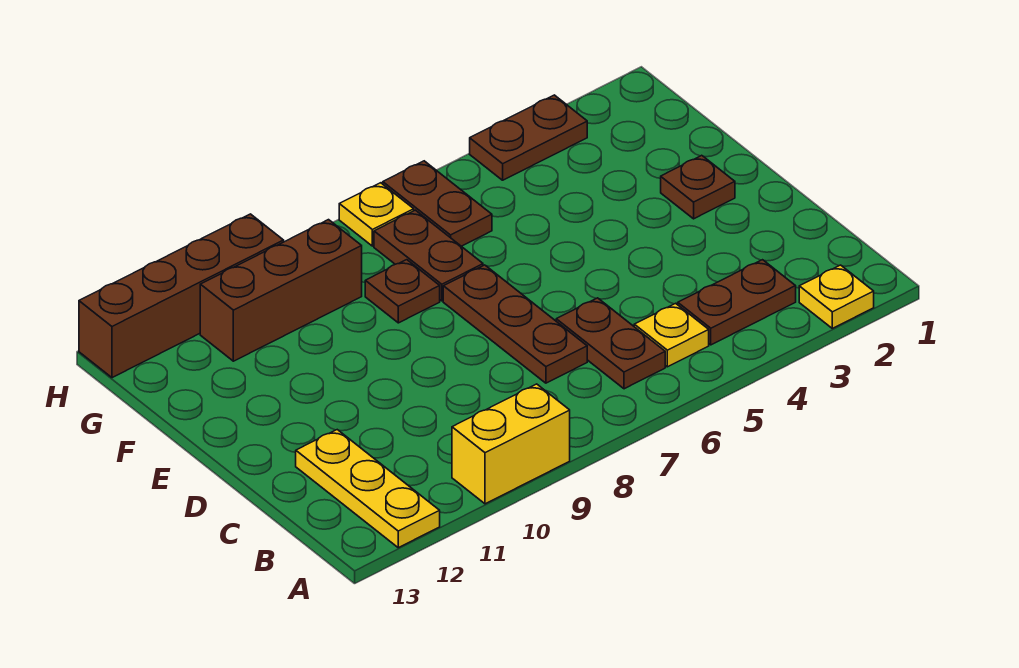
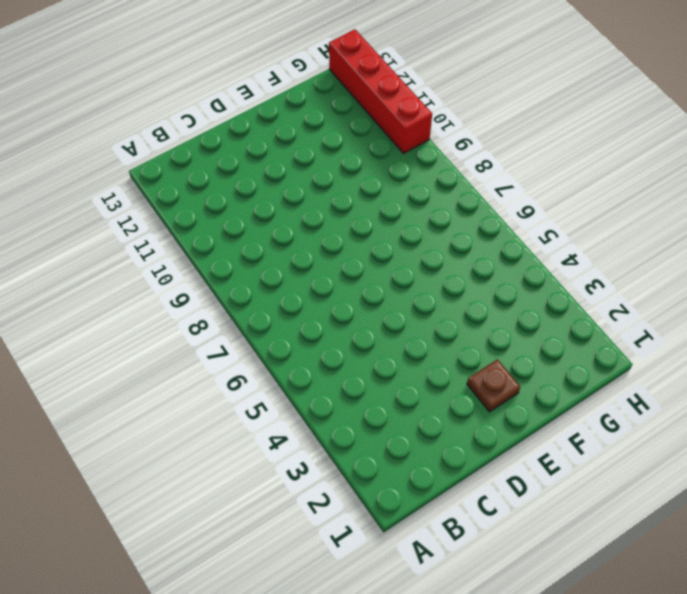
red brick H10:H13 level 1 -> brown brick H10:H13 level 1
none -> yellow plate A2 level 1
none -> yellow brick A9:A10 level 1
none -> yellow plate A12:C12 level 1

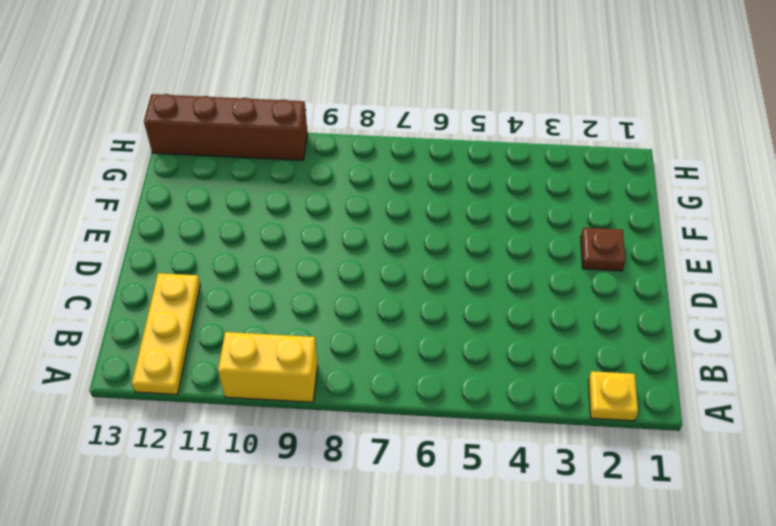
none -> brown plate B3:B4 level 1
none -> yellow plate B5 level 1
none -> brown plate B6:C6 level 1

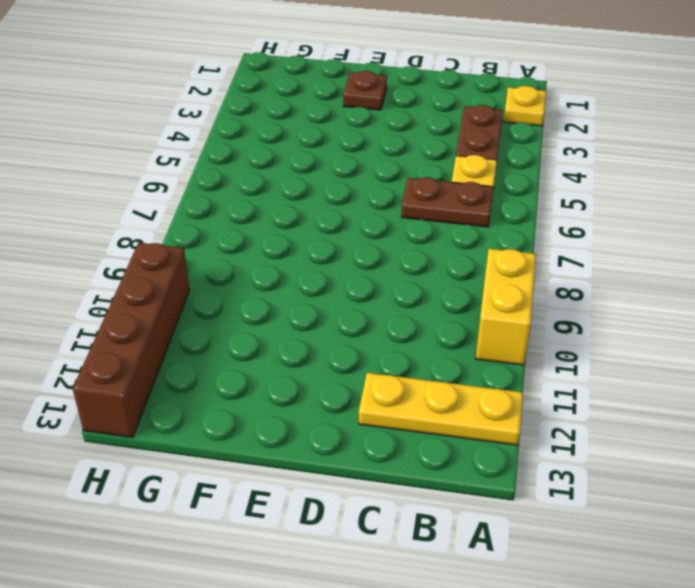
none -> brown plate C7:E7 level 1
none -> brown plate F7:G7 level 1
none -> brown plate F8 level 1

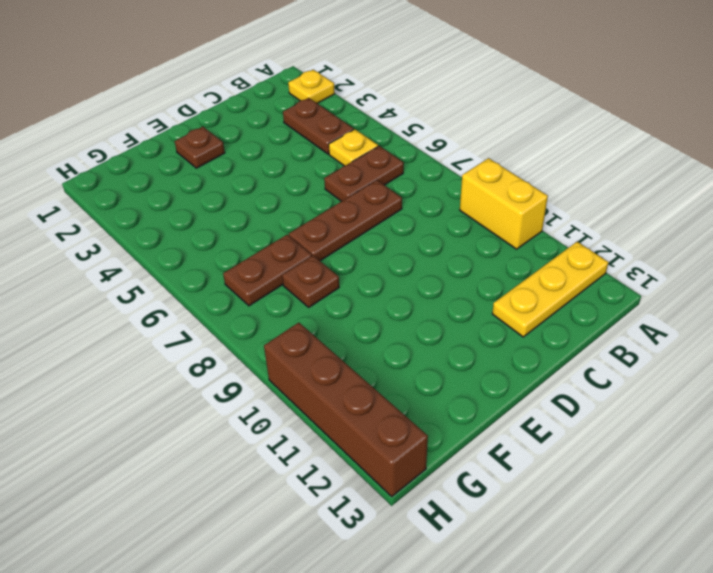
none -> brown plate G6:H6 level 1
none -> brown brick G9:G11 level 1
none -> brown plate H3:H4 level 1

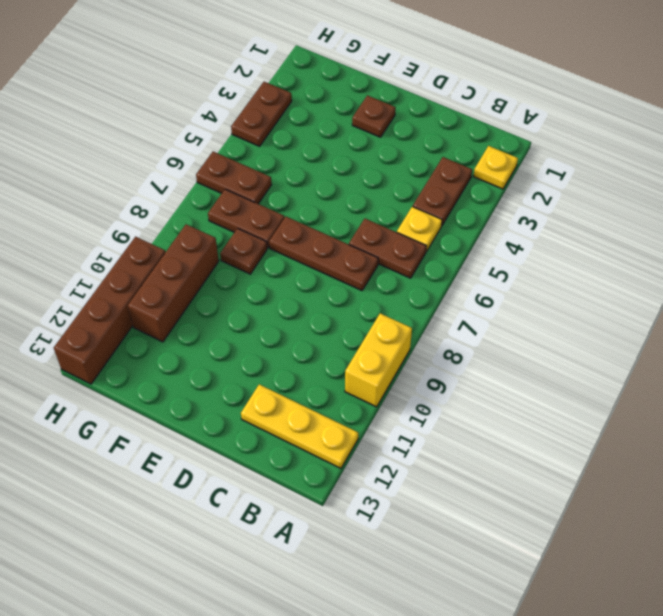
none -> yellow plate H7 level 1

